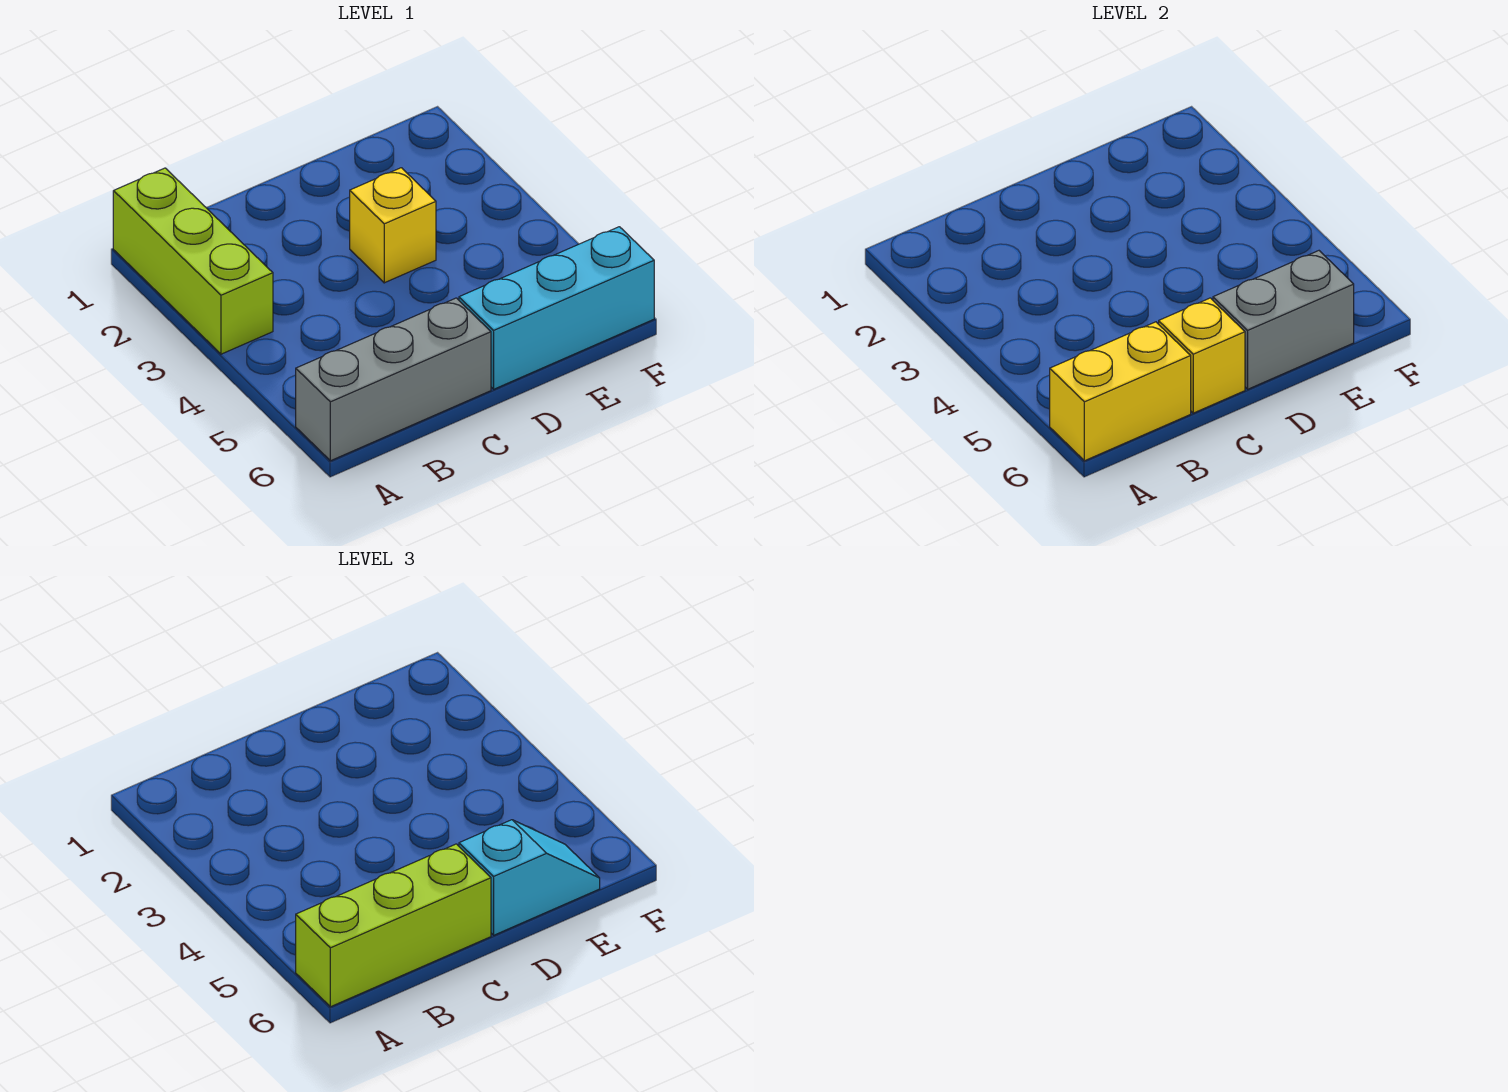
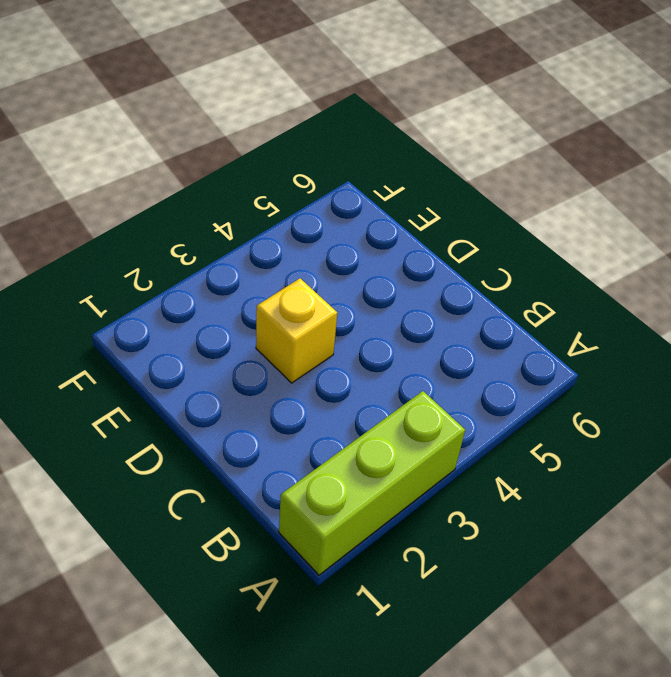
none -> grey brick A6:C6 level 1
none -> cyan brick D6:F6 level 1

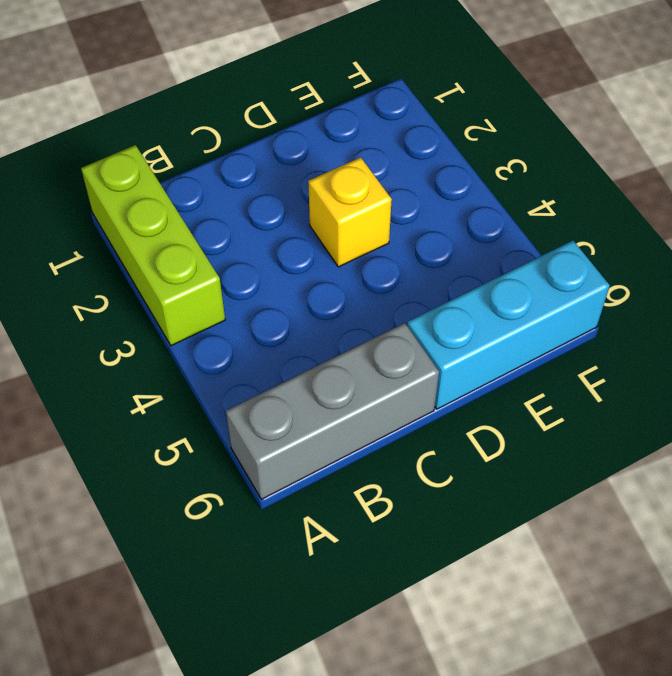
none -> yellow brick A6:B6 level 2
none -> yellow brick C6 level 2

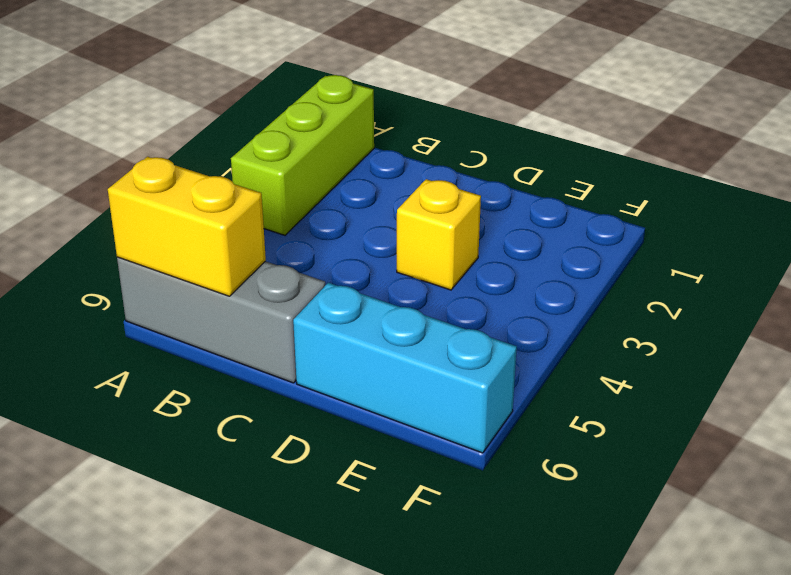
none -> yellow brick C6 level 2
none -> grey brick D6:E6 level 2

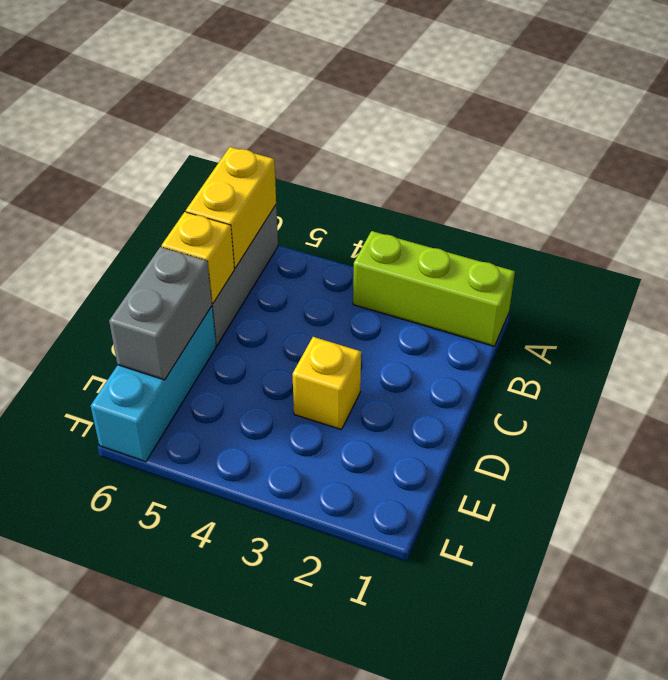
none -> lime brick A6:C6 level 3
none -> cyan slope D6:E6 level 3 top D

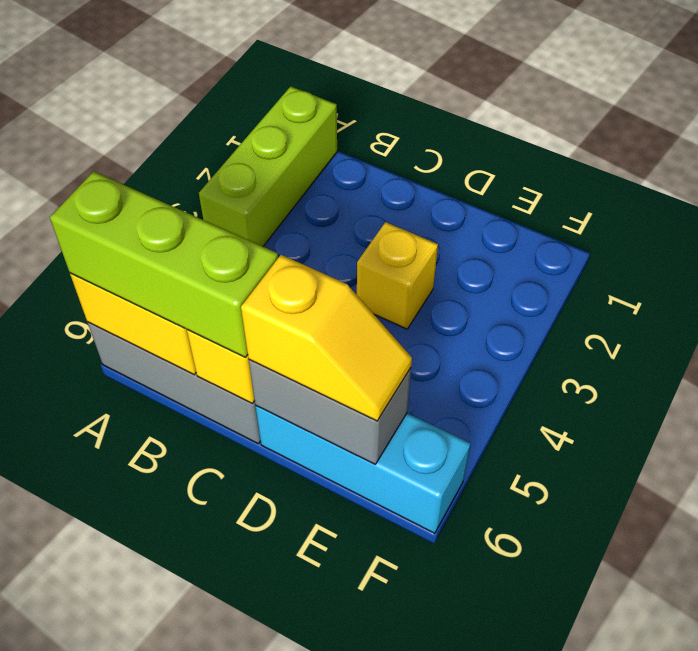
yellow slope D6:E6 level 3 top D -> cyan slope D6:E6 level 3 top D

